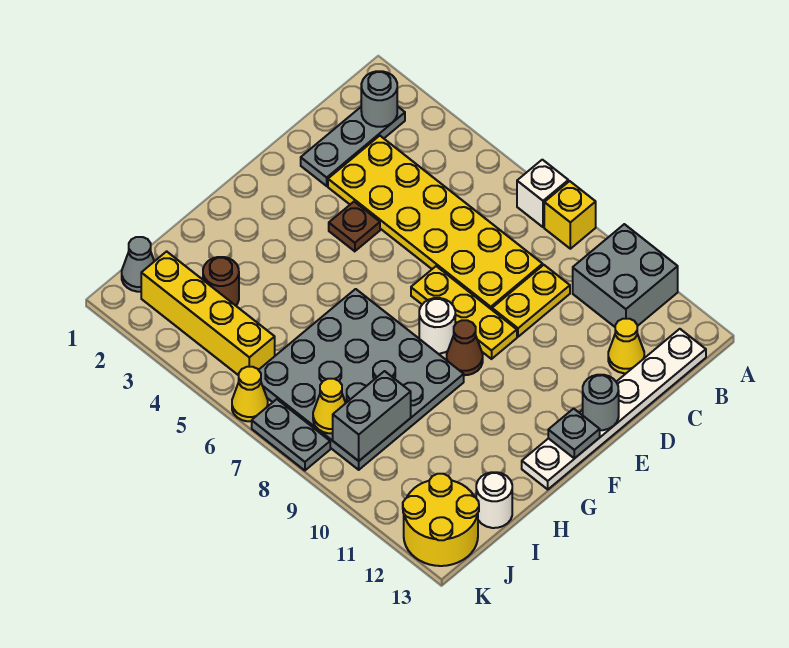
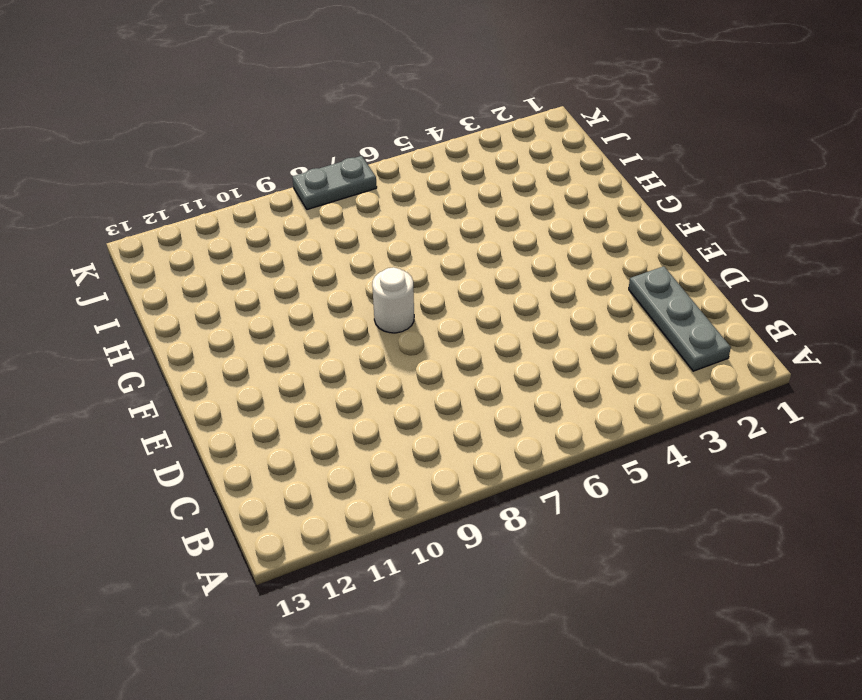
none -> white brick A7 level 1
none -> yellow brick A8 level 1
none -> grey brick A10:B11 level 1

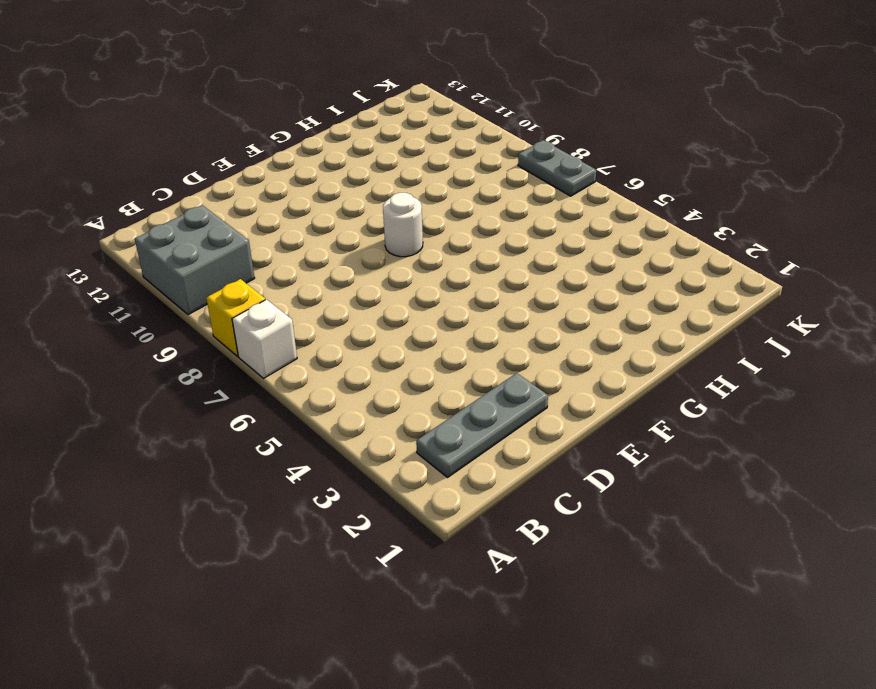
none -> white plate B13:G13 level 1
none -> yellow plate C3:D8 level 1
none -> yellow plate C9:D9 level 1

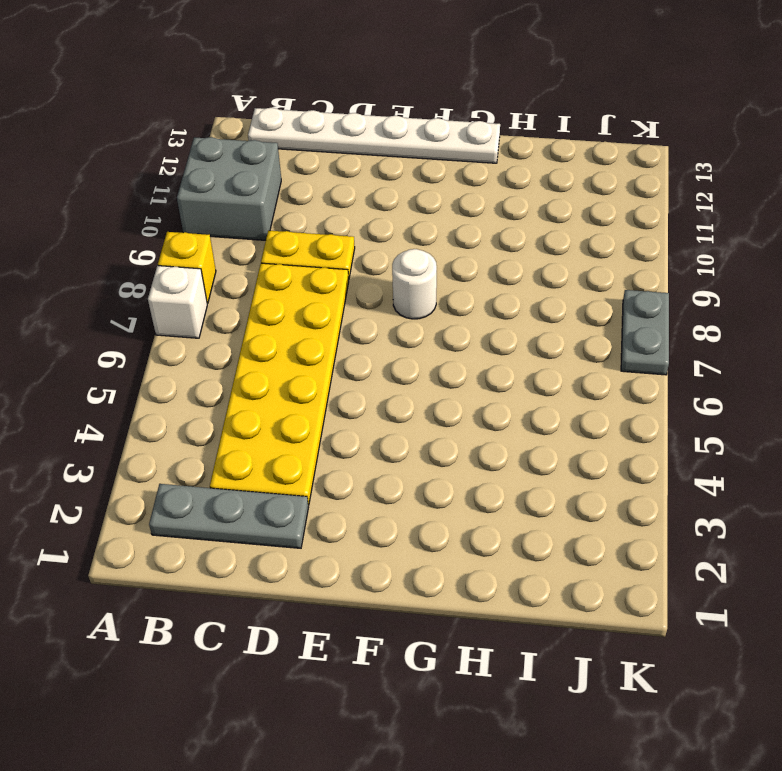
none -> yellow cone C12 level 1
none -> brown plate E4 level 1
none -> yellow plate E7:E9 level 1

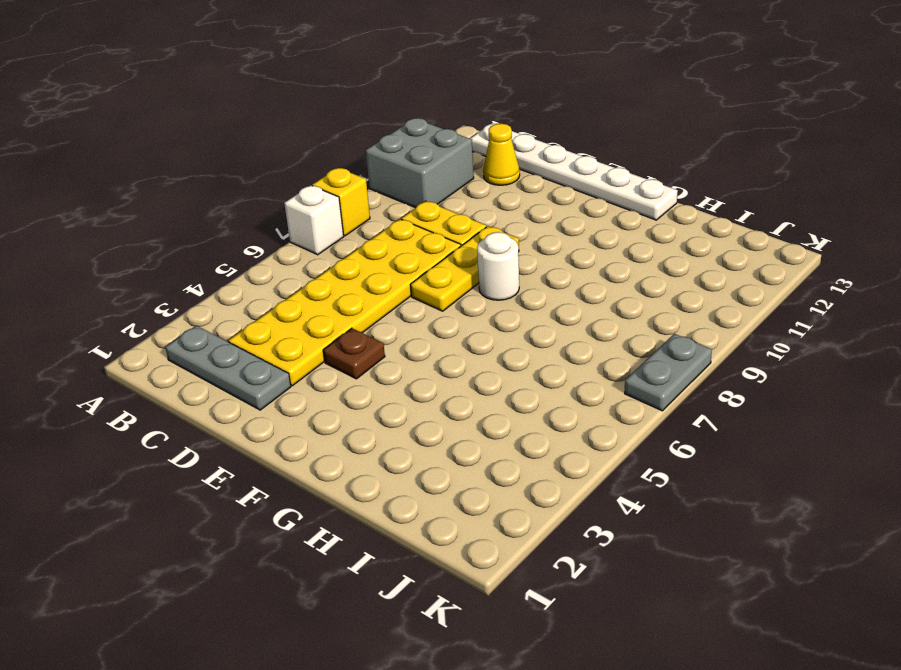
none -> brown cone F9 level 1
none -> grey plate G6:J9 level 1
none -> brown round brick I3 level 1

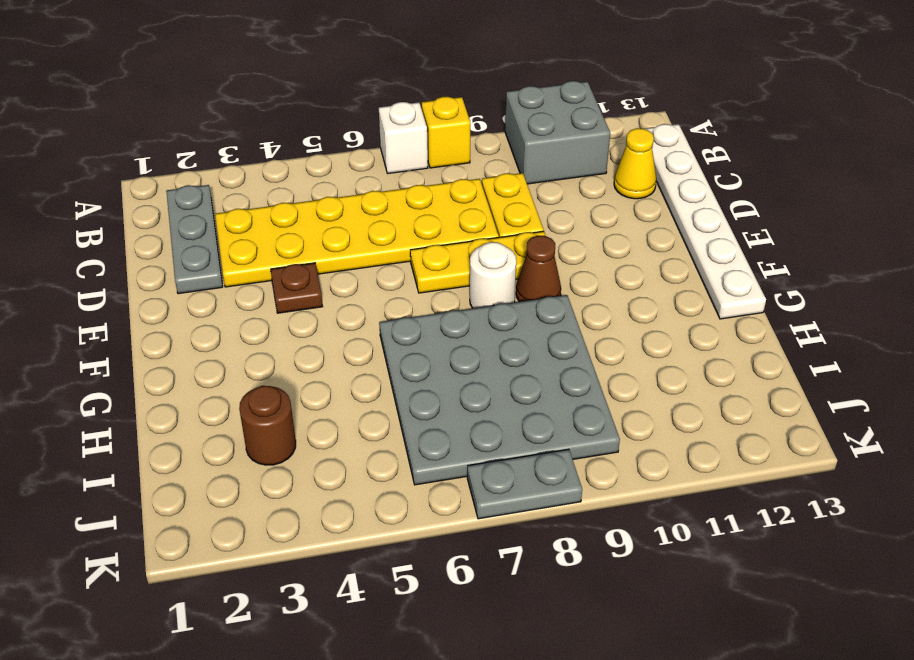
none -> white round brick I13 level 1
none -> grey cone J1 level 1
none -> yellow brick J2:J5 level 1

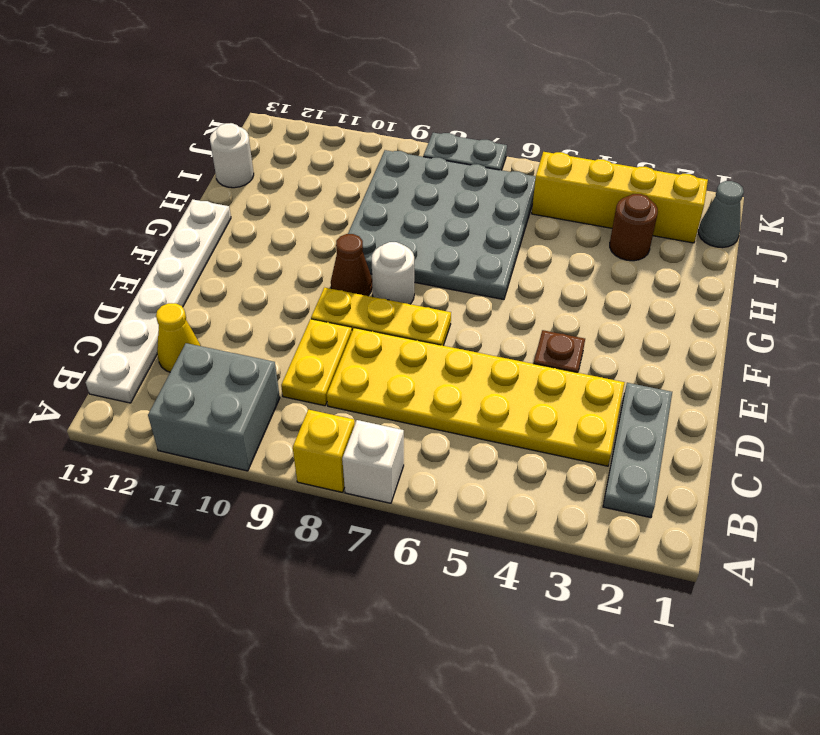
none -> yellow round brick J12:K13 level 1
none -> yellow cone K6 level 1
none -> grey round brick B2 level 2

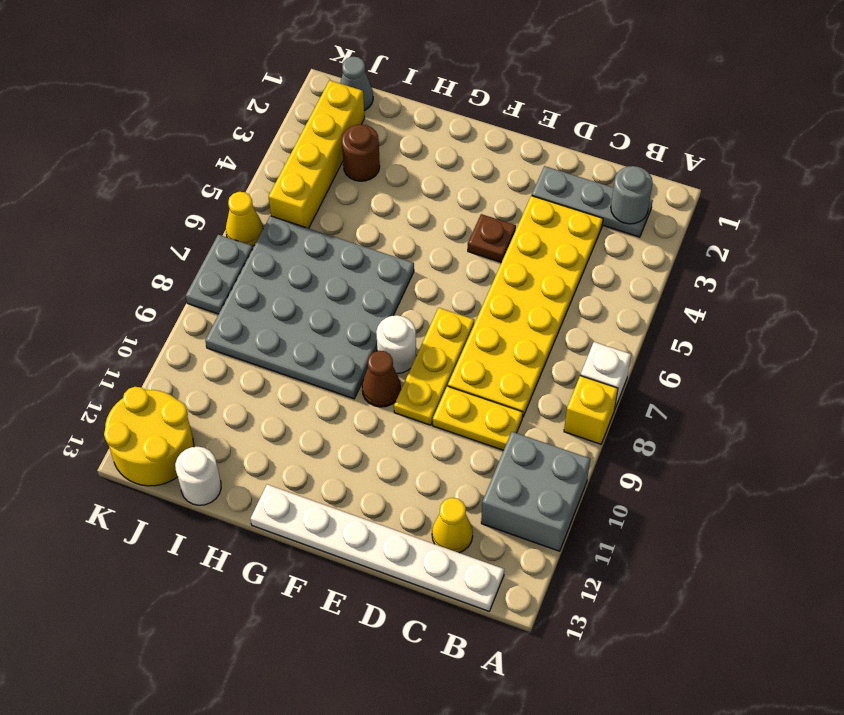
none -> grey round brick E13 level 2
none -> grey plate F13 level 2
none -> grey brick I9:J9 level 2

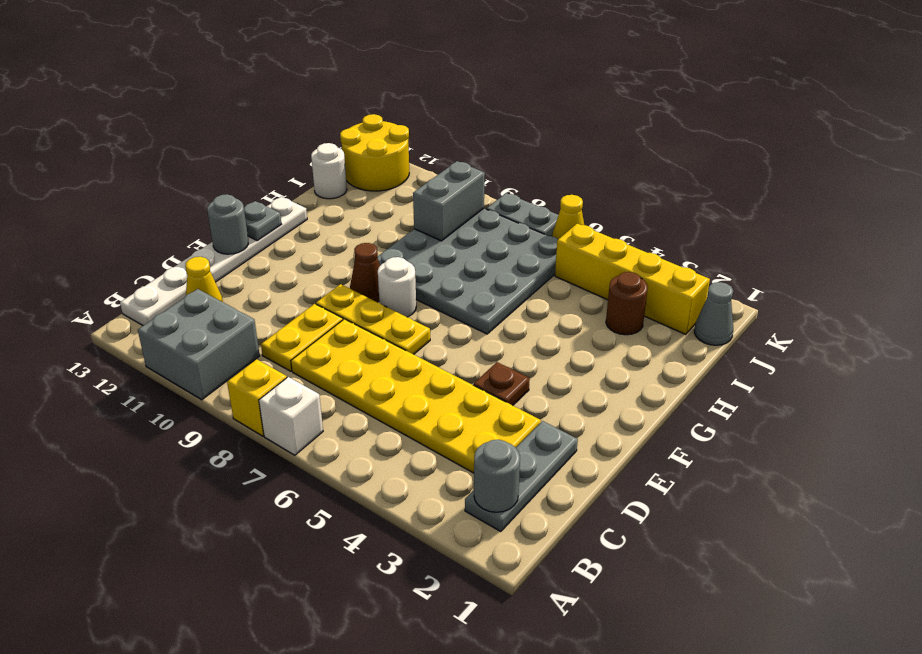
none -> yellow cone J8 level 2

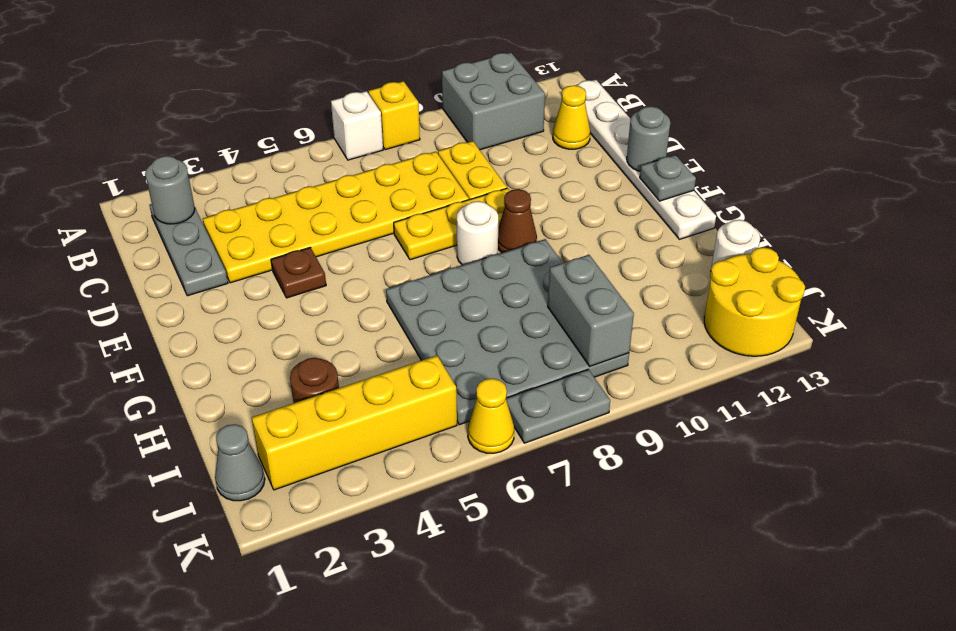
none -> yellow cone J8 level 2

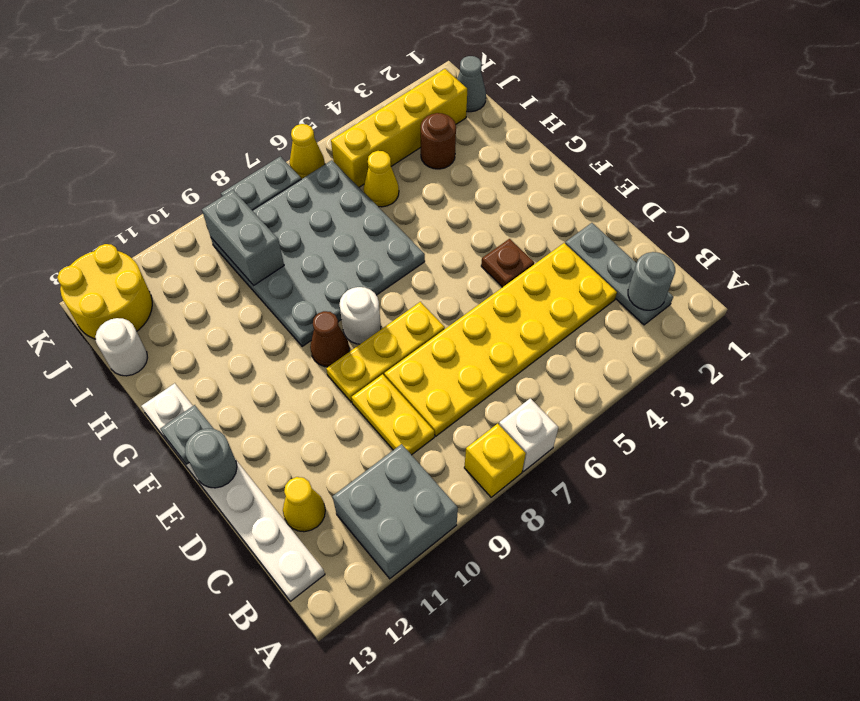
yellow cone I5 level 1 -> yellow cone J8 level 2

